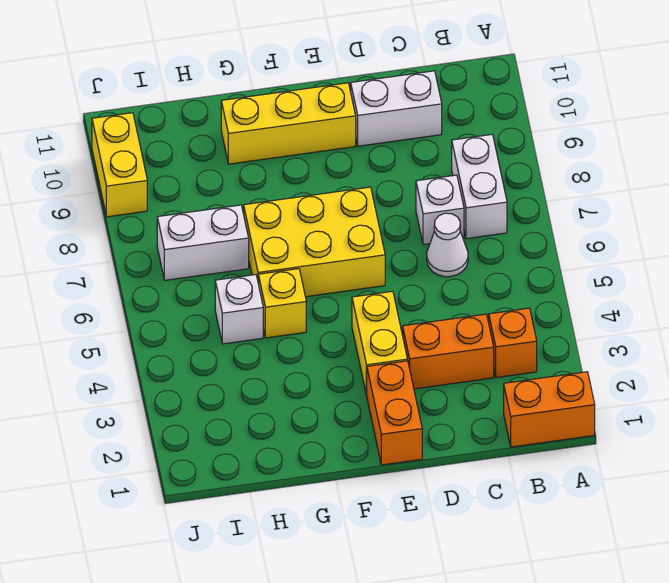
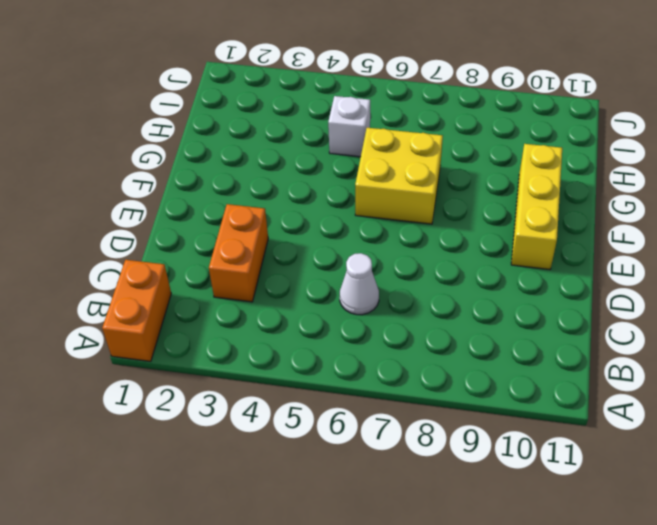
yellow brick F6:G7 level 1 -> yellow brick E6:G7 level 1
none -> orange brick B3 level 1
none -> white brick B7:B8 level 1
none -> white brick C7 level 1

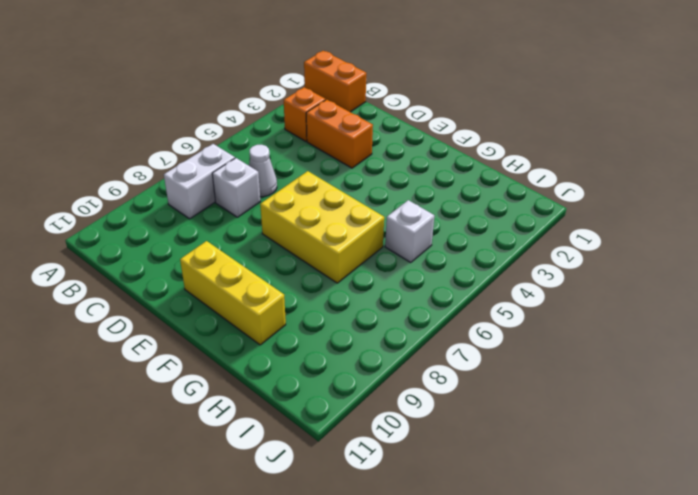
none -> white brick C10:D10 level 1
none -> orange brick E1:E2 level 1
none -> yellow brick E3:E4 level 1

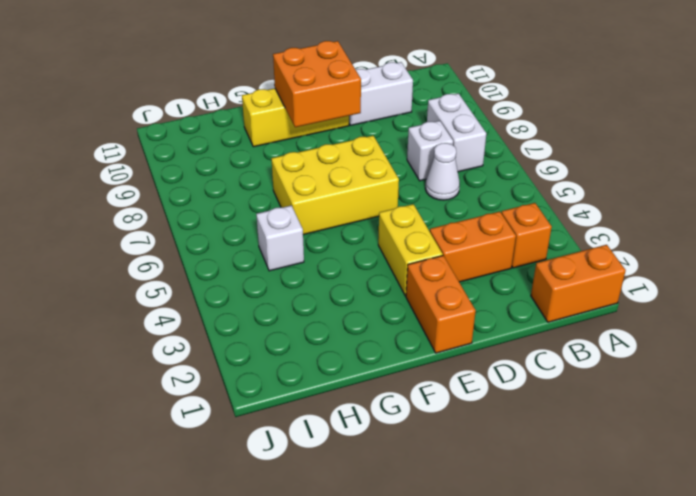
orange brick E9:F10 level 2 -> none
none -> yellow brick G5 level 1
none -> white brick H7:I7 level 1
none -> yellow brick J9:J10 level 1

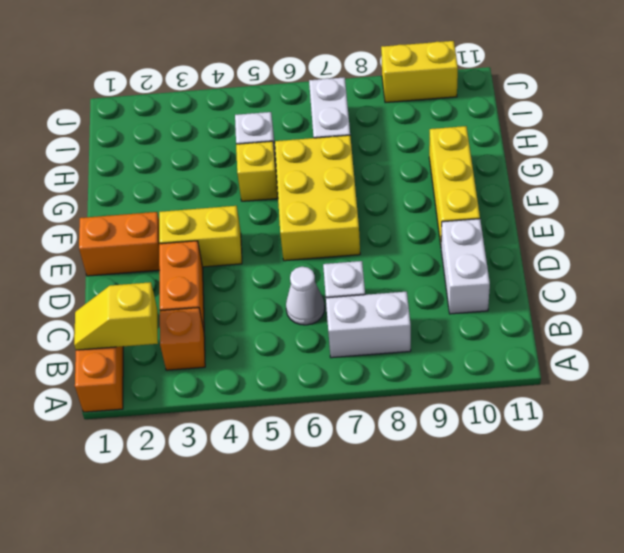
yellow slope B1:B2 level 2 top 2 -> none

